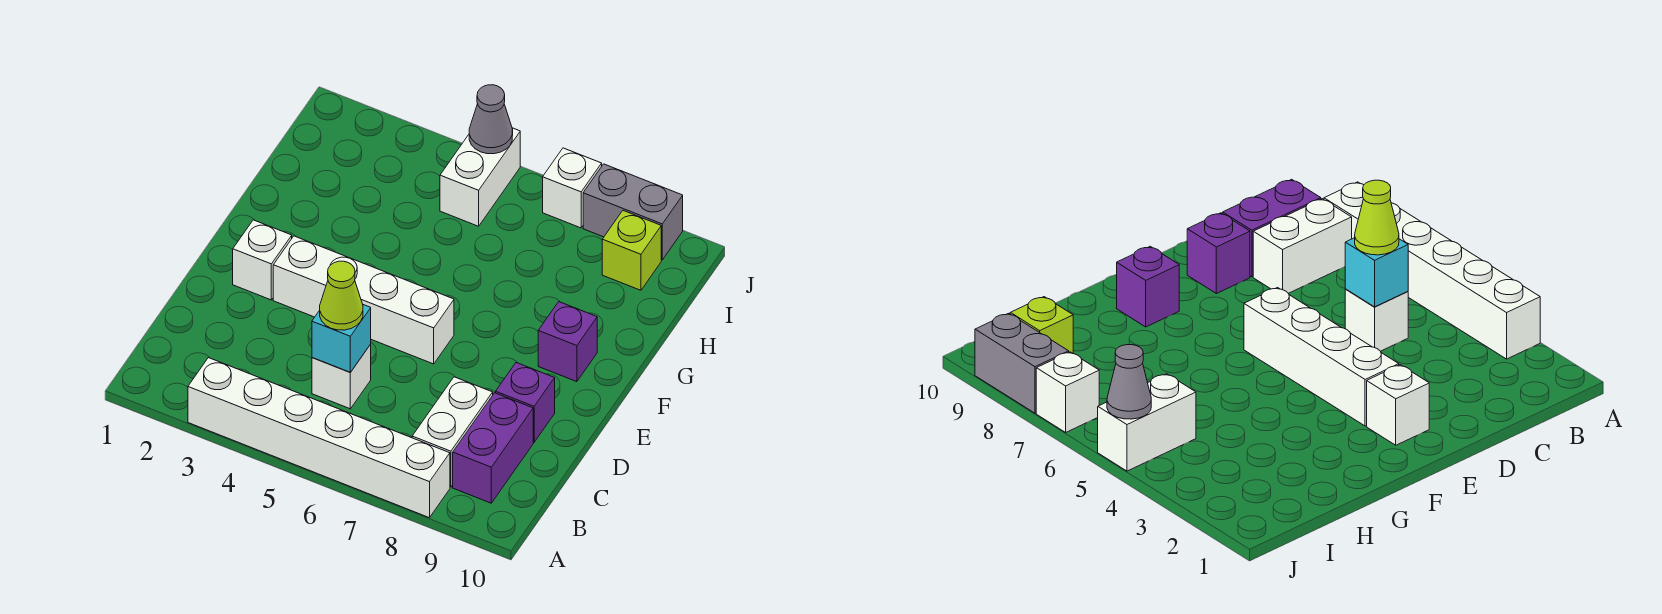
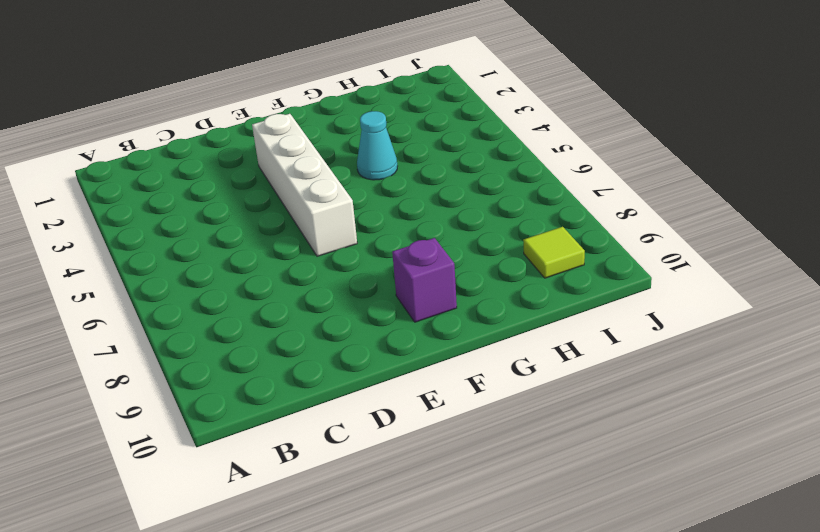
cyan cone G4 level 1 -> none
lime tile I9 level 1 -> lime brick I9 level 1
none -> white brick A3:A8 level 1
none -> white brick B8:C8 level 1
none -> purple brick B9:C9 level 1

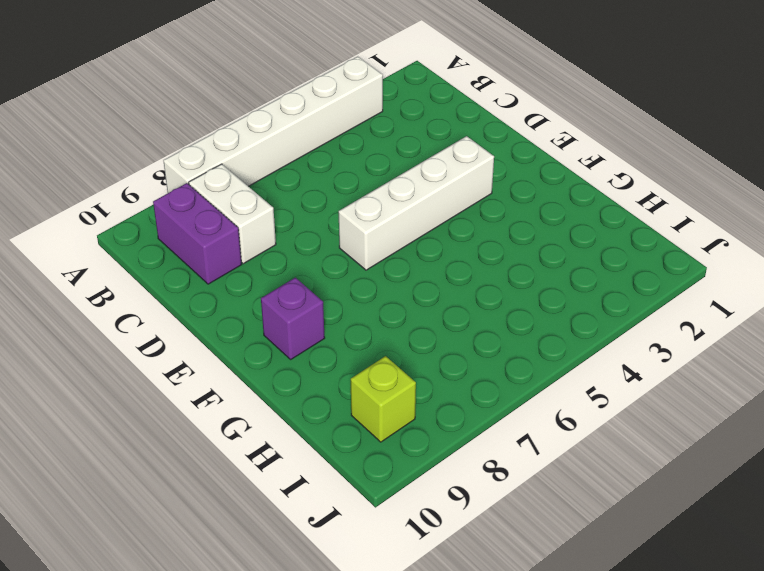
none -> white brick C5 level 1
none -> purple brick D9 level 1
none -> white brick E2 level 1

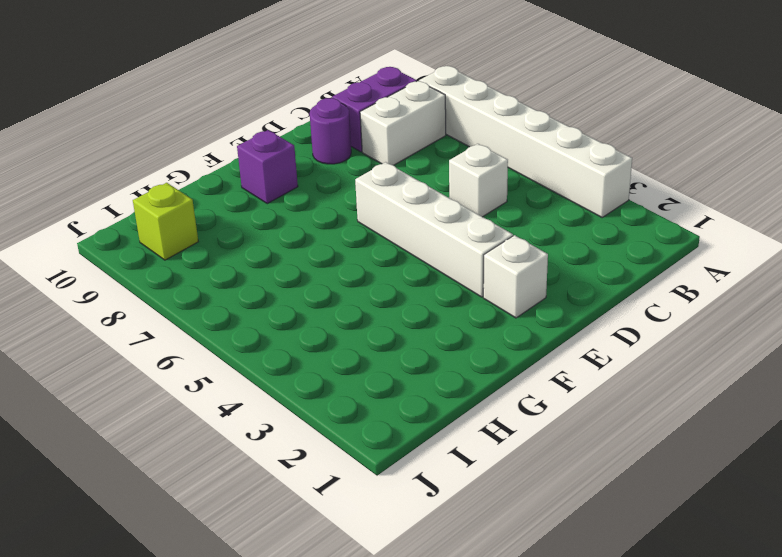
purple round brick D9 level 1 -> purple brick D9 level 1
none -> white brick I5:J5 level 1
none -> white brick J7 level 1
none -> grey brick J8:J9 level 1

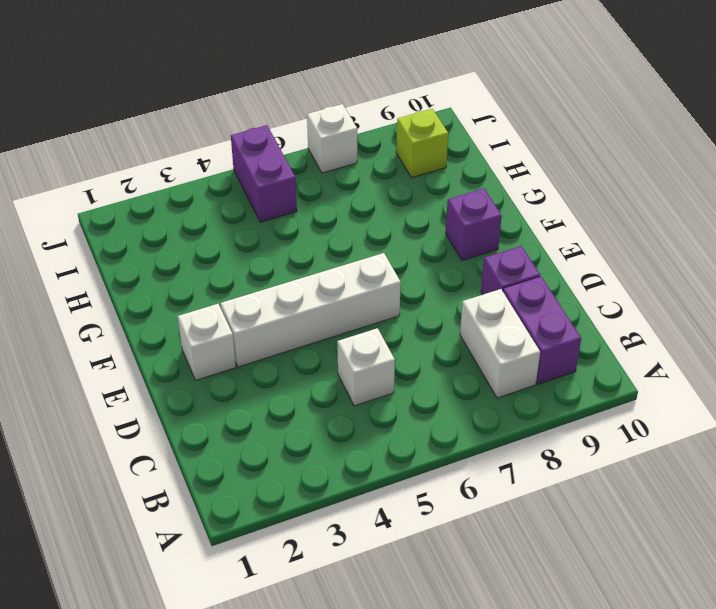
purple brick I5:J5 level 1 -> white brick I5:J5 level 1
none -> white brick A3:A8 level 1
none -> grey brick J8:J9 level 1
none -> cyan brick C5 level 2

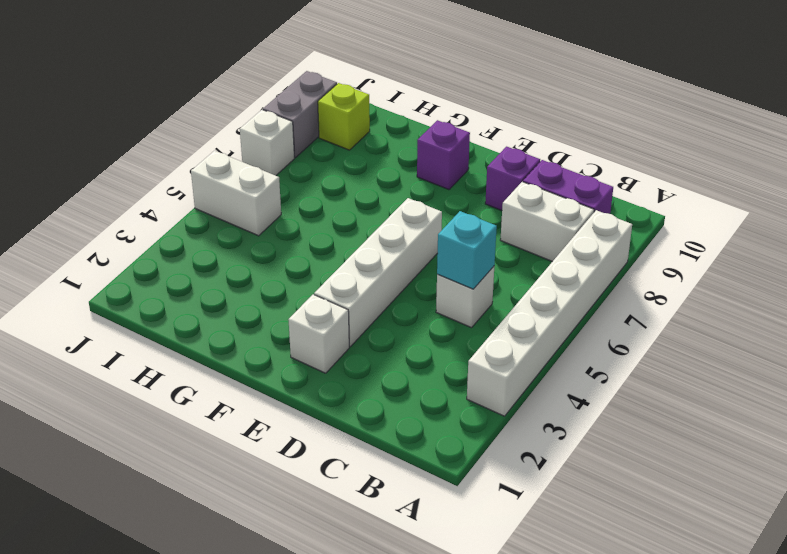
none -> grey cone J5 level 2
none -> lime cone C5 level 3

